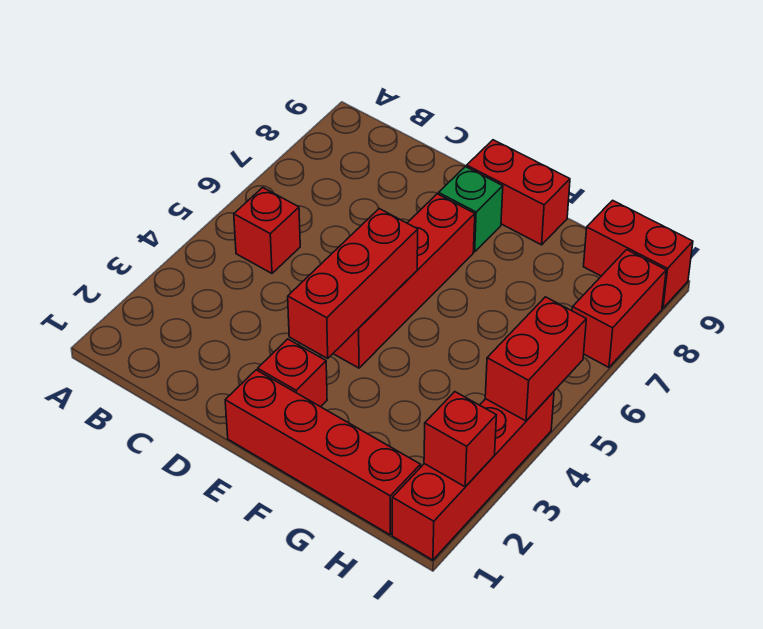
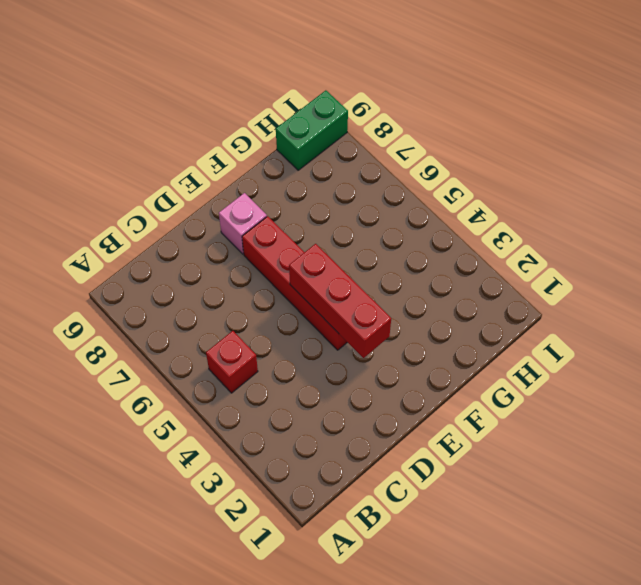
pink brick E8 level 1 -> green brick E8 level 1
green brick H9:I9 level 1 -> red brick H9:I9 level 1
none -> red brick E1:H1 level 1
none -> red brick E2 level 1
none -> red brick E9:F9 level 1

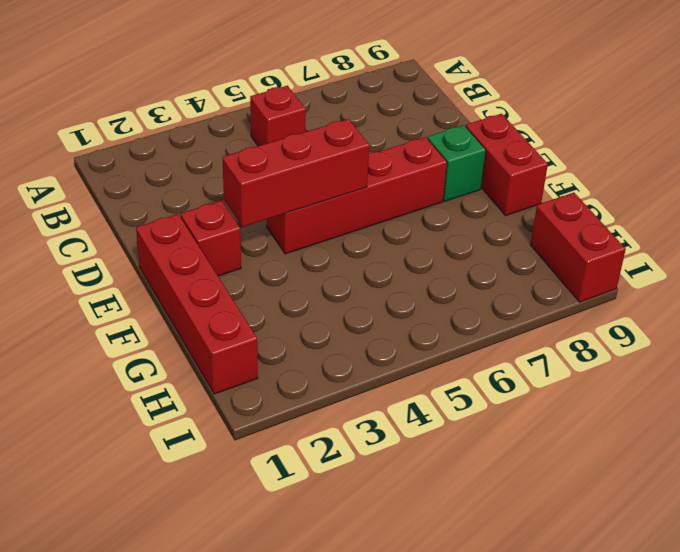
none -> red brick I1:I4 level 1
none -> red brick I7:I8 level 1
none -> red brick I2 level 2

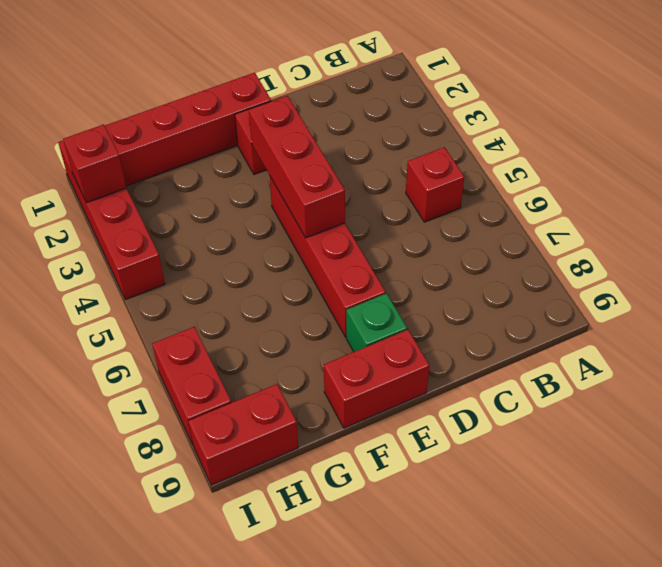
none -> red brick I4:I5 level 2

